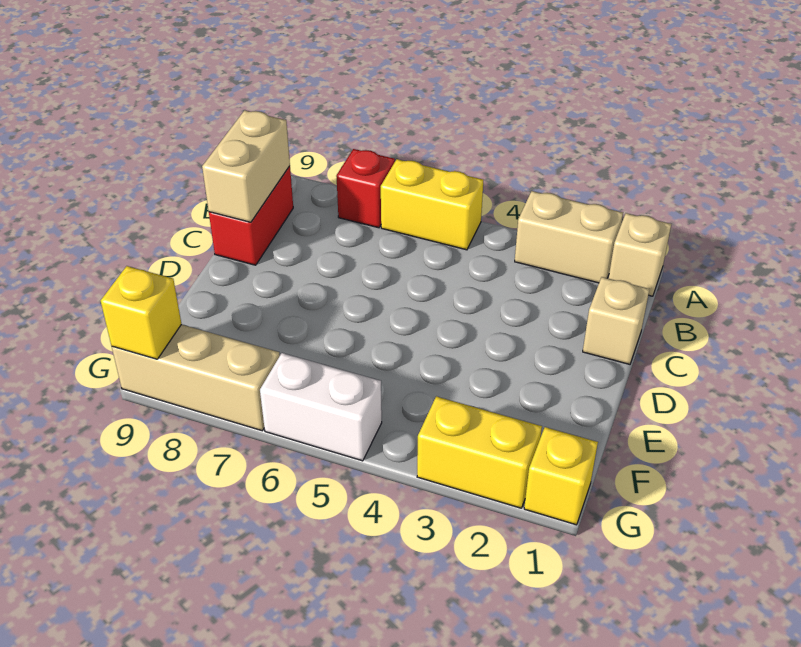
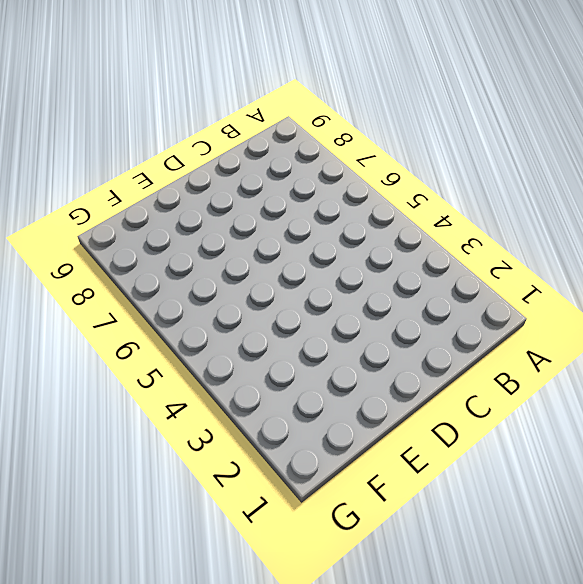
none -> tan brick A1 level 1
none -> tan brick A2:A3 level 1
none -> yellow brick A5:A6 level 1

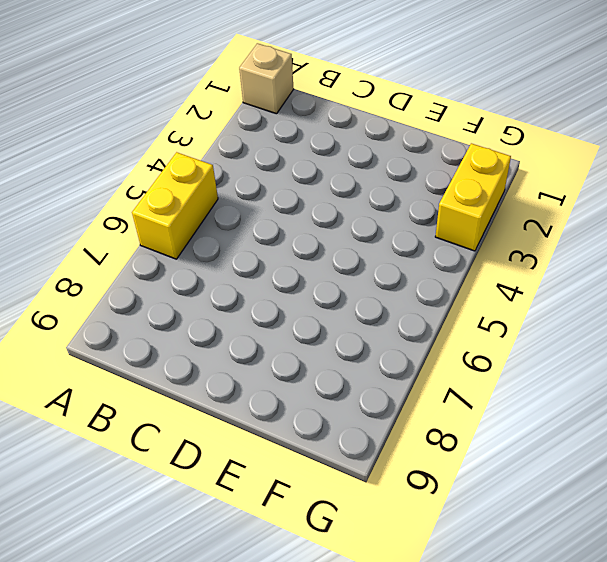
none -> tan brick A2:A3 level 1
none -> red brick A7 level 1
none -> red brick B9:C9 level 1

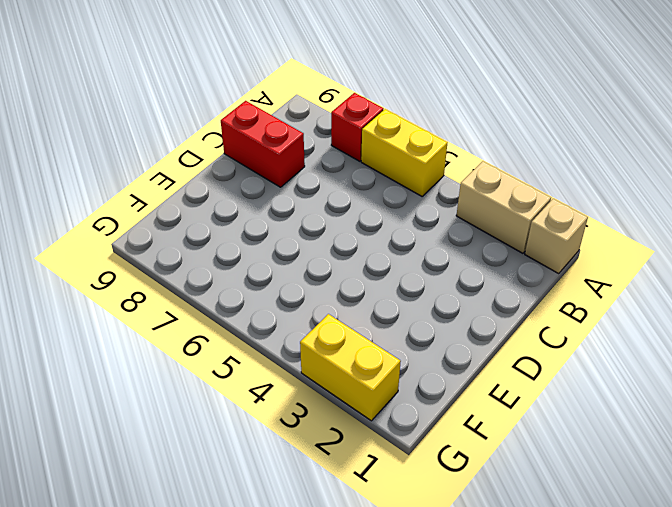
red brick C8:C9 level 1 -> red brick B9:C9 level 1
none -> tan brick C1 level 1
none -> yellow brick G1 level 1
none -> white brick G5:G6 level 1

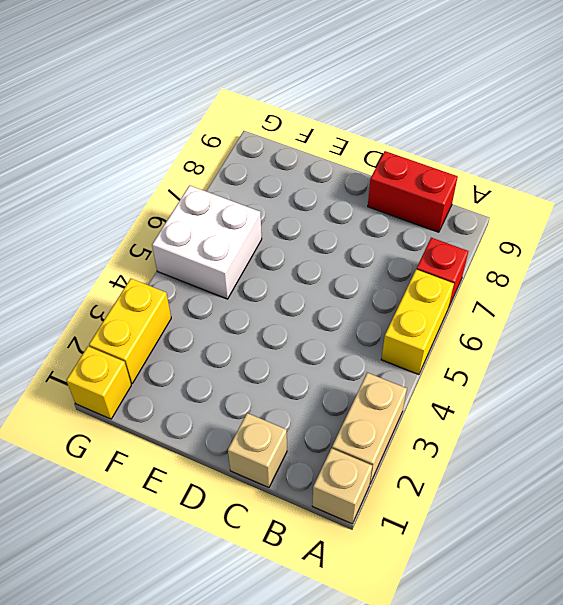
white brick F5:G6 level 1 -> white brick G5:G6 level 1
none -> tan brick G7:G9 level 1
none -> tan brick B9:C9 level 2
none -> yellow brick G9 level 2

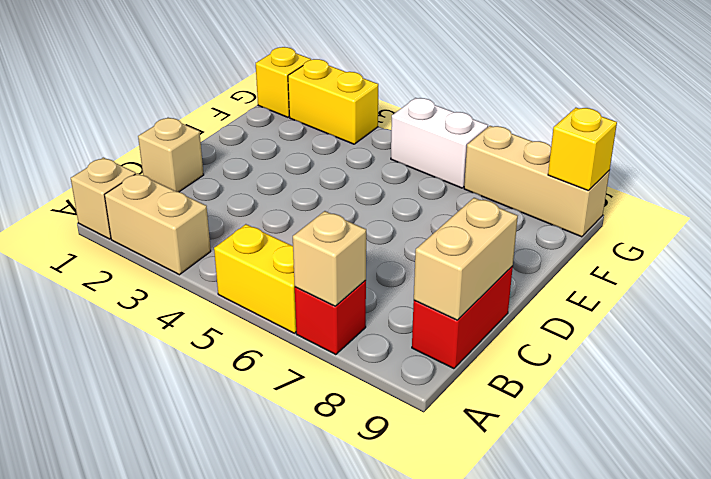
tan brick A7 level 2 -> none

